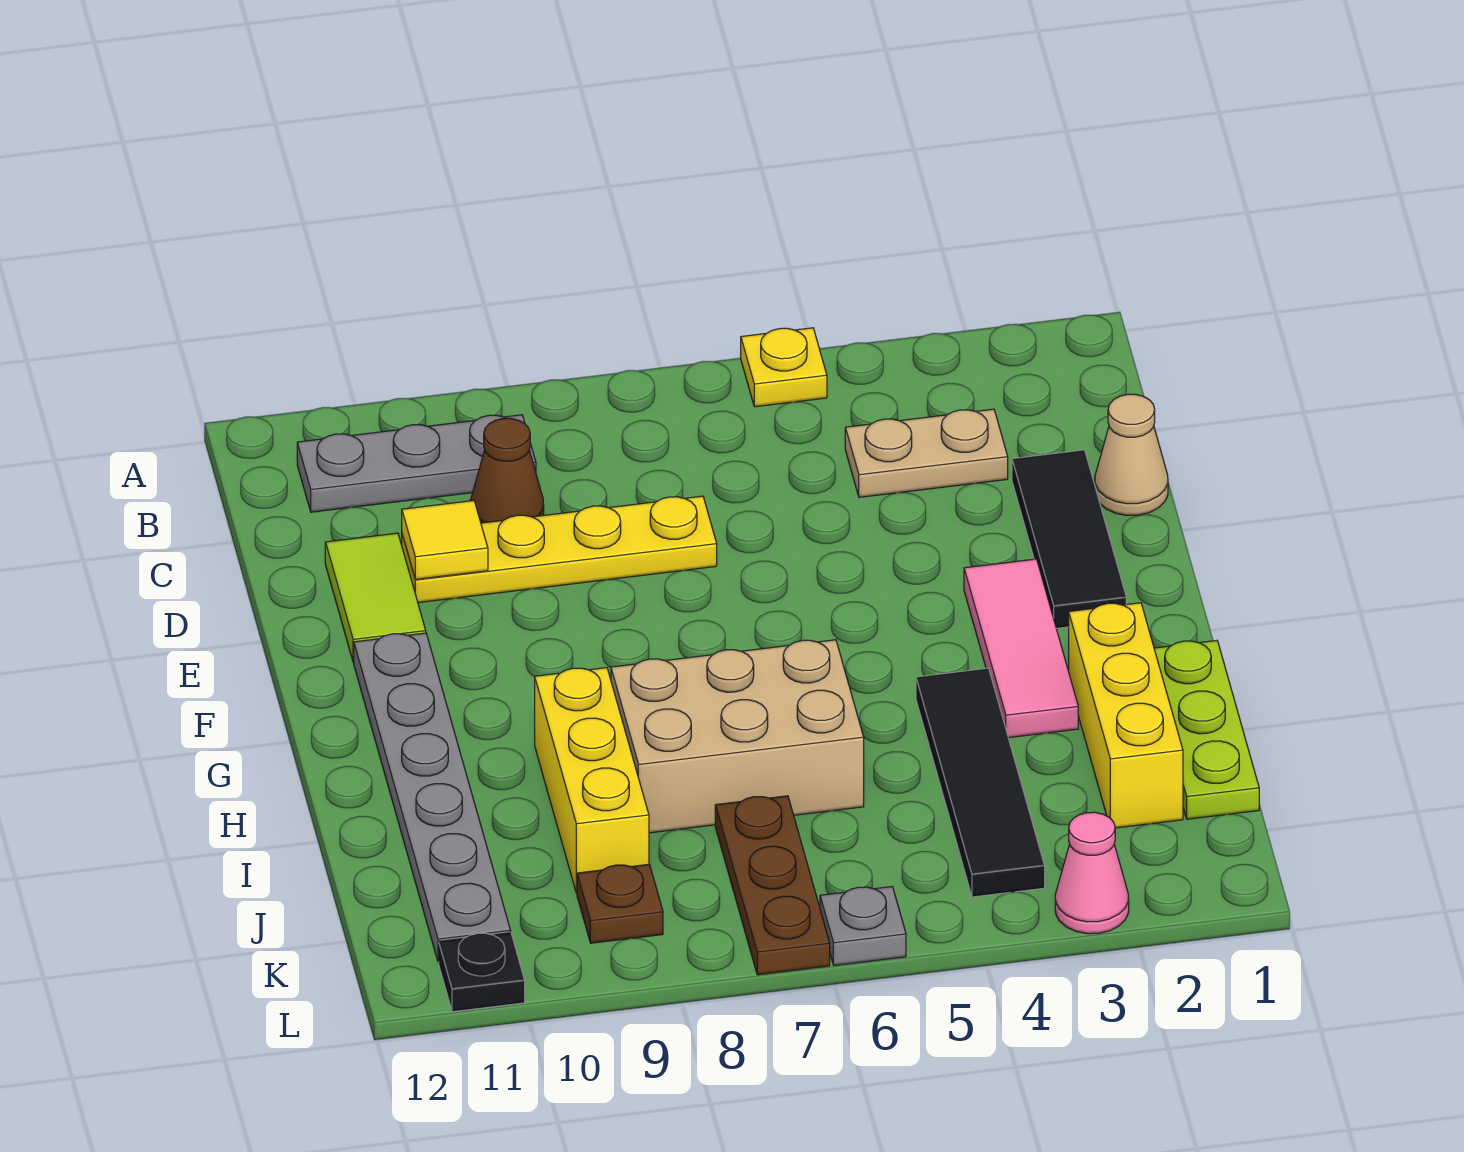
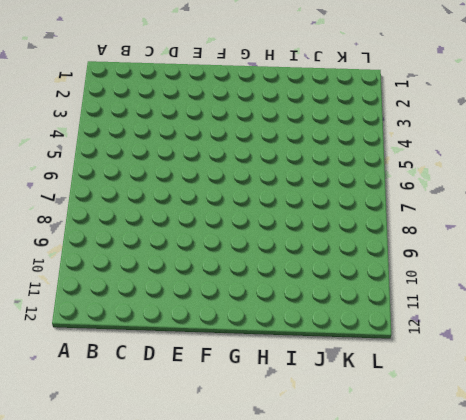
none -> yellow plate A5 level 1
none -> grey plate B9:B11 level 1
none -> tan plate C3:C4 level 1

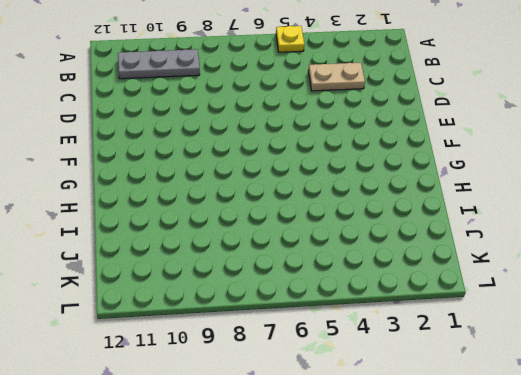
none -> brown cone C9 level 1
none -> tan cone D1 level 1
none -> black tile D2:F2 level 1

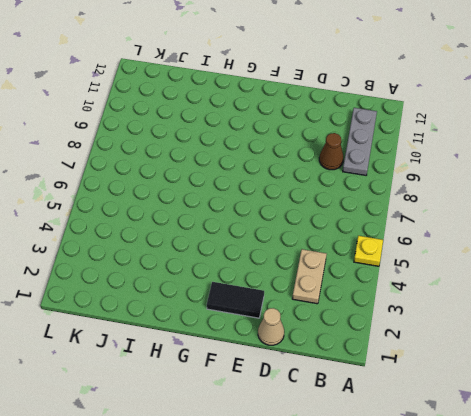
black tile E2:F2 level 1 -> black tile D2:F2 level 1
none -> yellow plate D7:D10 level 1
none -> lime tile D11:E11 level 1
none -> pink tile F3:H3 level 1

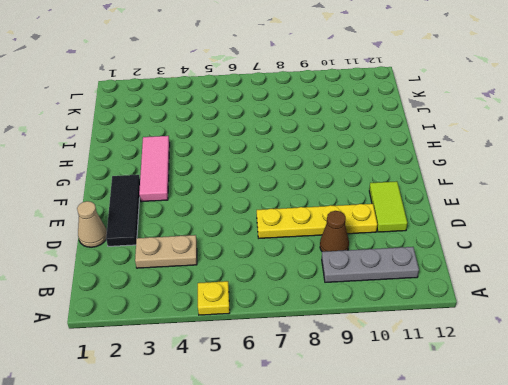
none -> grey plate F11:K11 level 1
none -> lime plate H1:J1 level 1
none -> yellow brick H2:J2 level 1

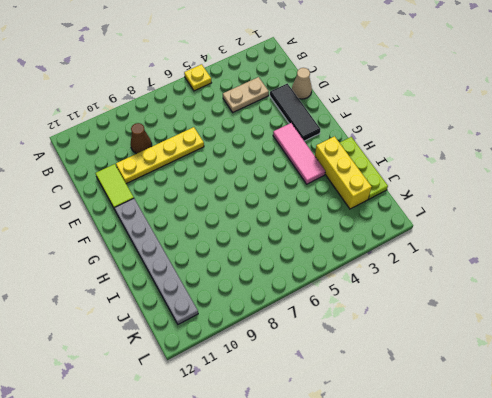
none -> grey plate B9:B11 level 1
none -> black tile H4:K4 level 1
none -> tan brick H6:I8 level 1

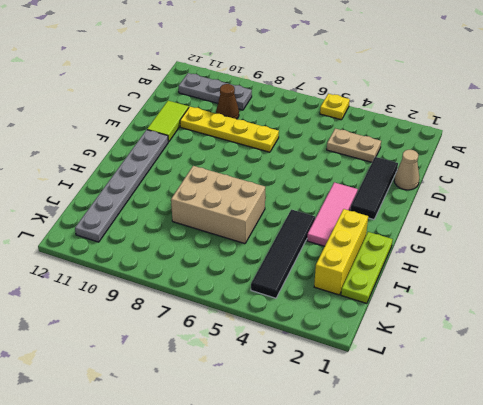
none -> yellow brick H9:J9 level 1
none -> brown plate J7:L7 level 1
none -> brown plate K9 level 1

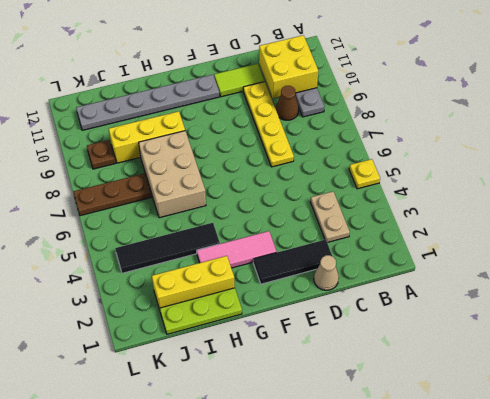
yellow brick B10:C11 level 2 -> none
none -> pink cone L3 level 1
none -> grey plate L6 level 1
none -> black plate L11 level 1

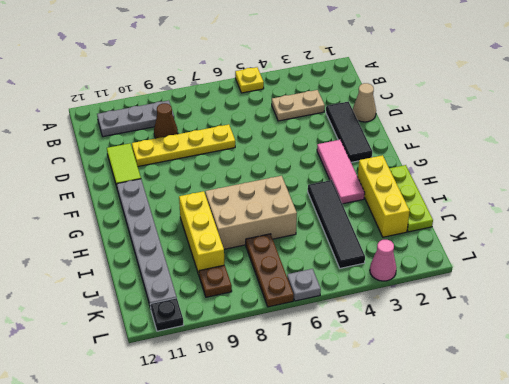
none -> yellow tile D10 level 2

